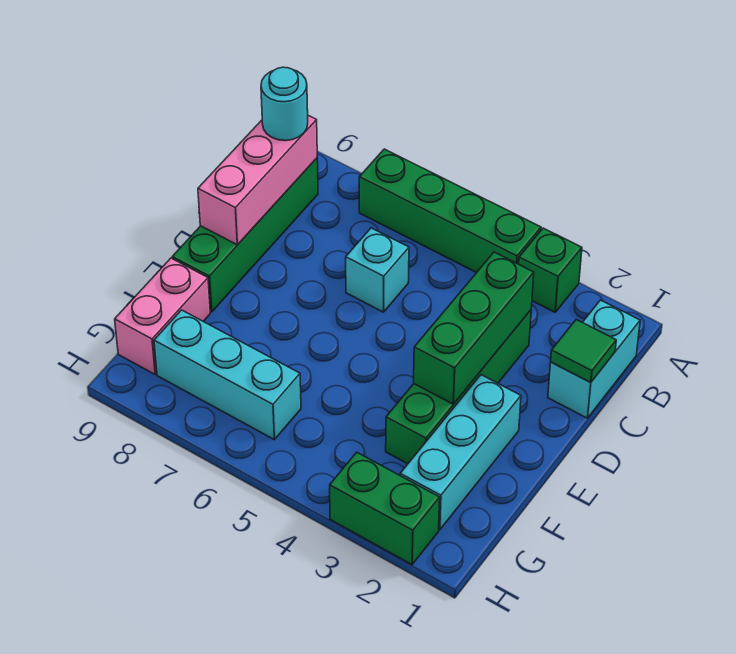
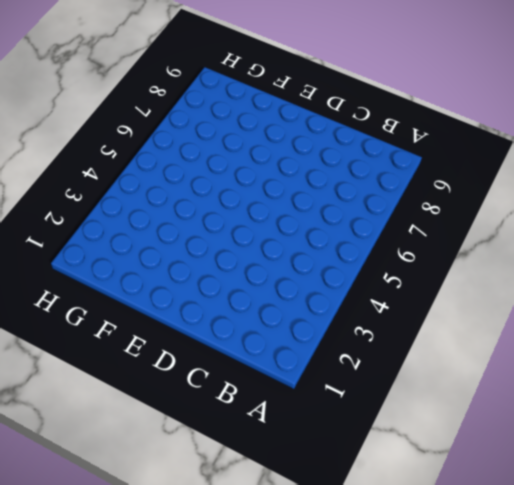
none -> green brick A3 level 1
none -> green brick A4:A7 level 1
none -> cyan brick B1:C1 level 1

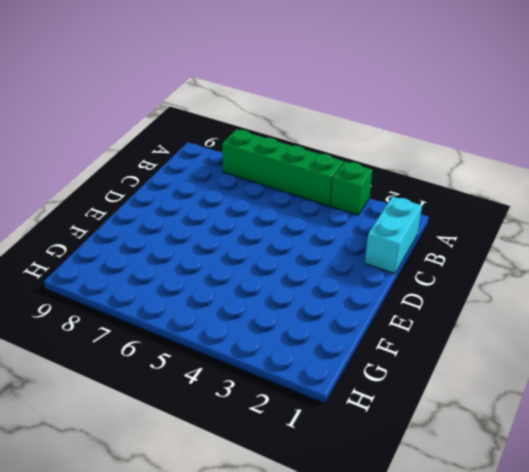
none -> green brick B9:E9 level 1
none -> green brick C3:F3 level 1
none -> cyan brick C6 level 1

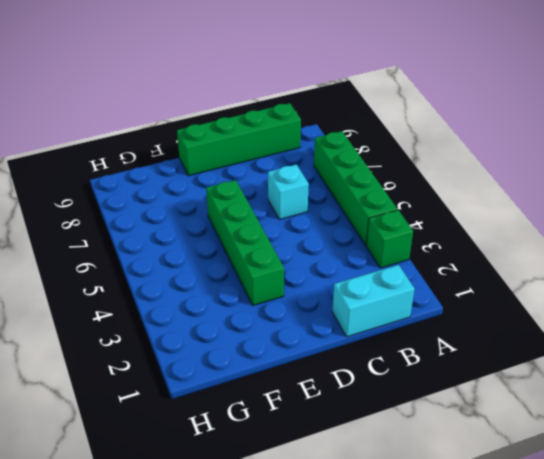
green brick E3:E6 level 1 -> green brick C3:F3 level 1
none -> cyan brick E2:G2 level 1
none -> pink brick F9:G9 level 1
none -> cyan brick G6:G8 level 1

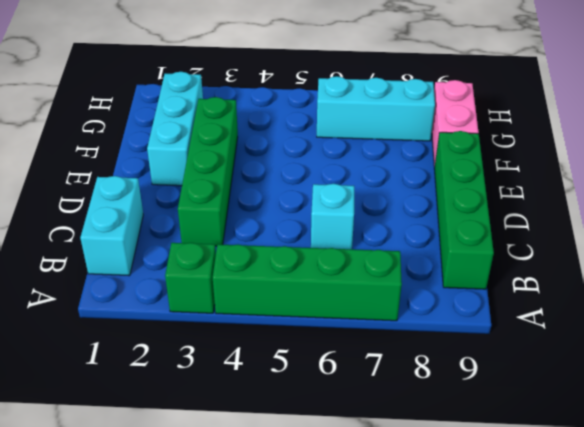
none -> green brick H2:H3 level 1
none -> pink brick B9:D9 level 2
none -> green tile C1 level 2

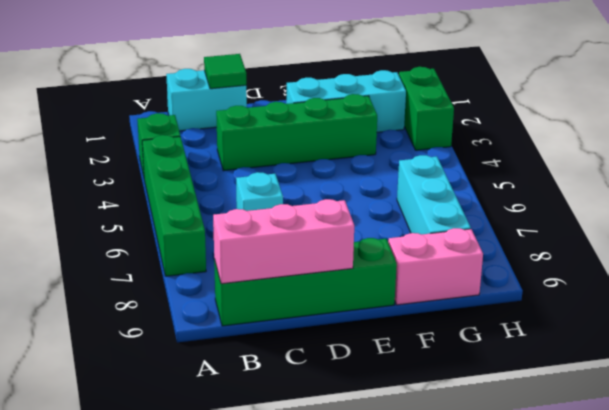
none -> green brick C3:E3 level 2
none -> cyan round brick B9 level 3

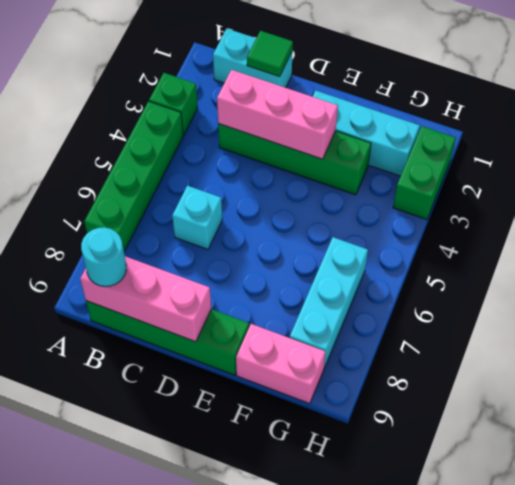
pink brick C3:E3 level 2 -> green brick C3:E3 level 2

